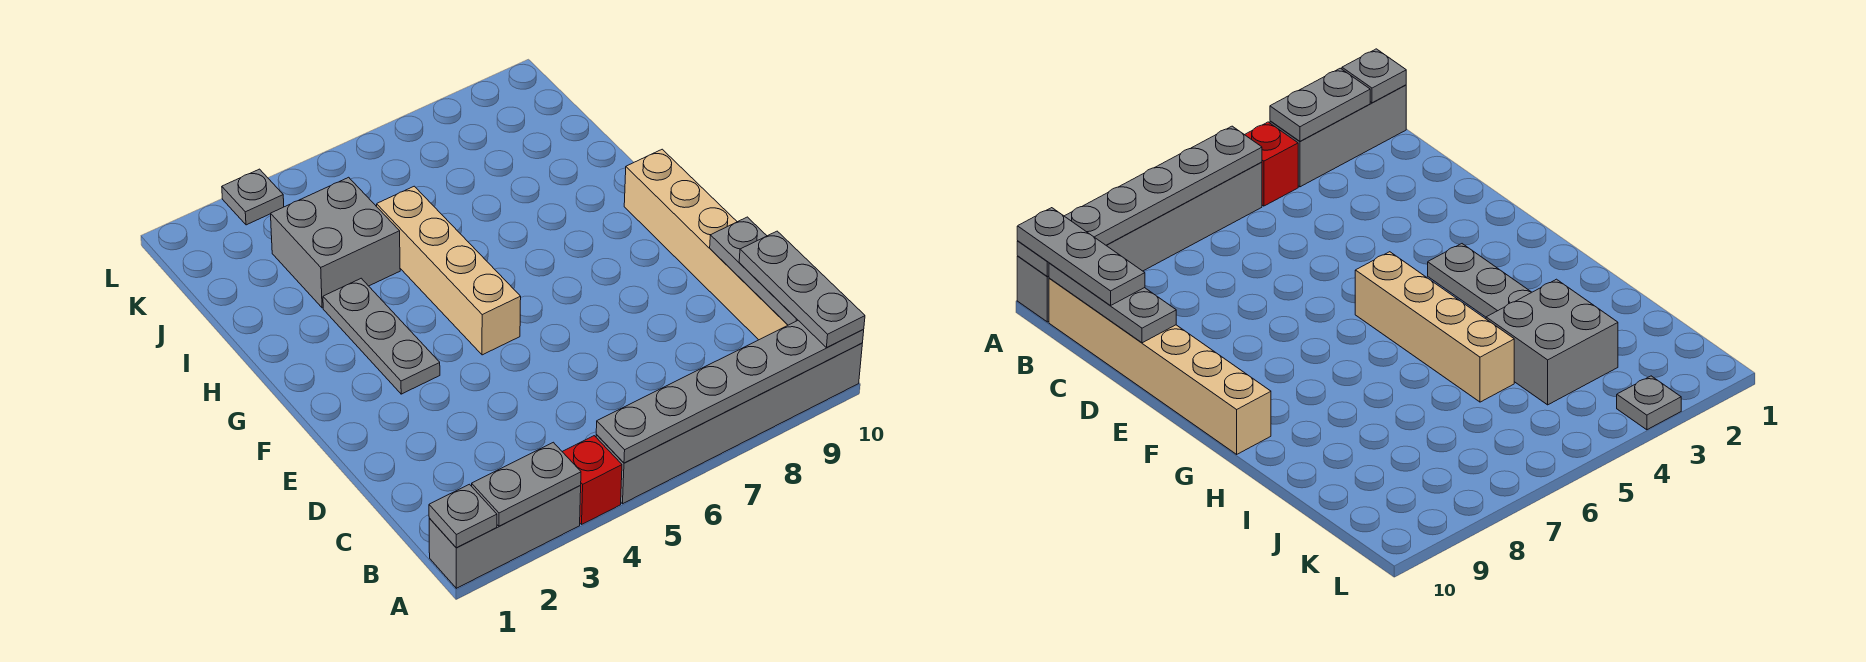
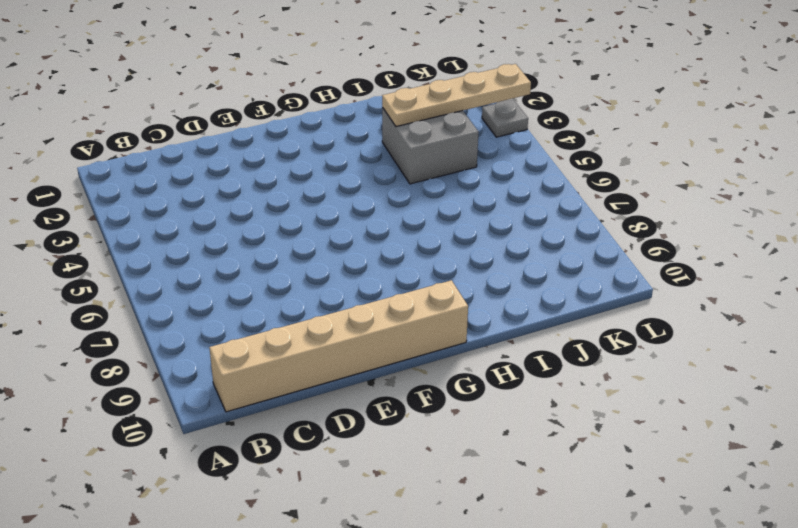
tan plate I3:L3 level 2 -> none
none -> grey brick A1:A3 level 1
none -> red brick A4 level 1
none -> grey brick A5:A10 level 1

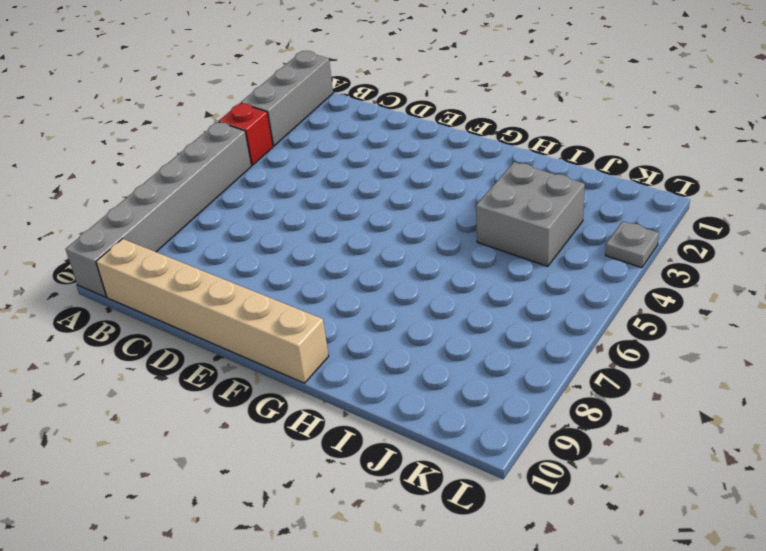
none -> grey plate F3:H3 level 1
none -> tan brick F5:I5 level 1
none -> grey plate A1 level 2

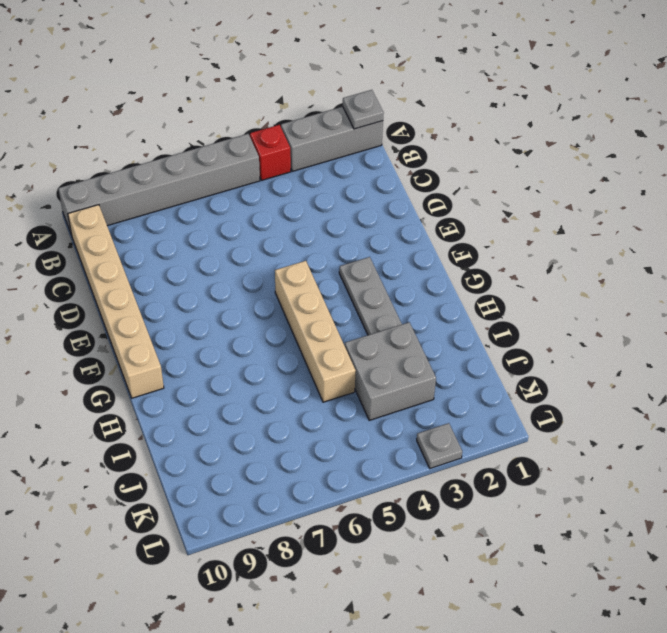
none -> grey plate A2:A3 level 2
none -> grey plate A5:A10 level 2
none -> grey plate B10:D10 level 2

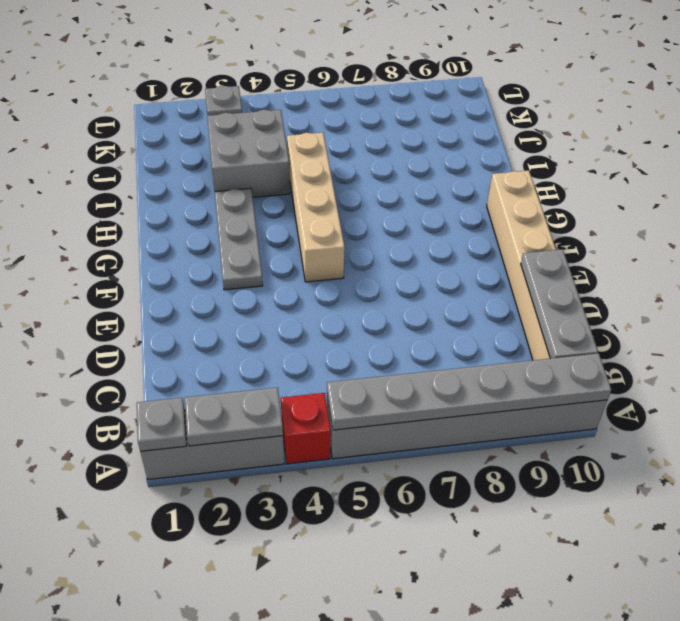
none -> grey plate A10:C10 level 3

